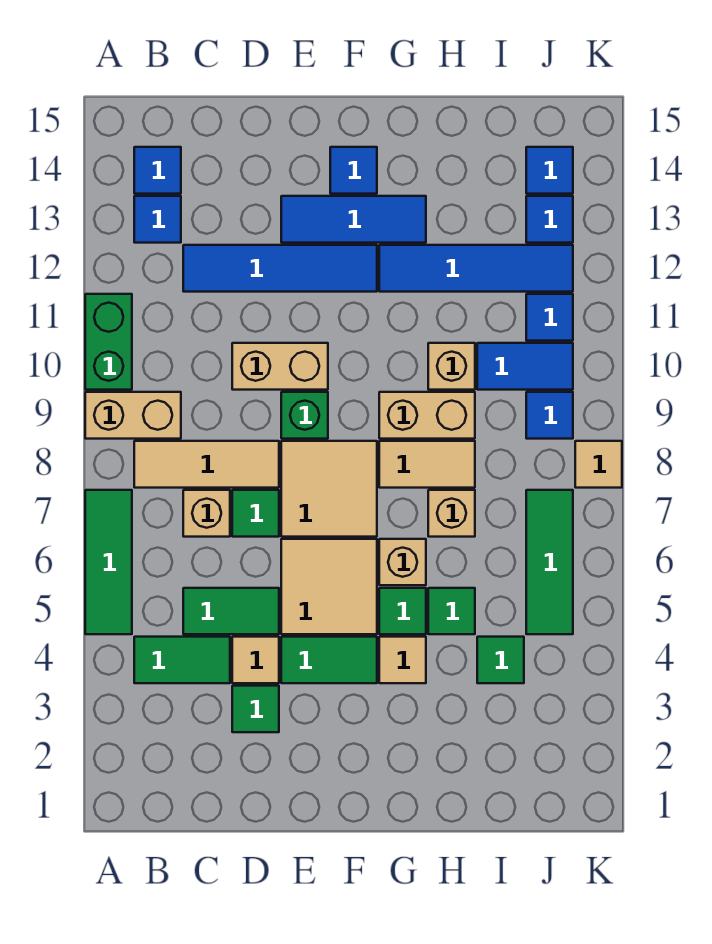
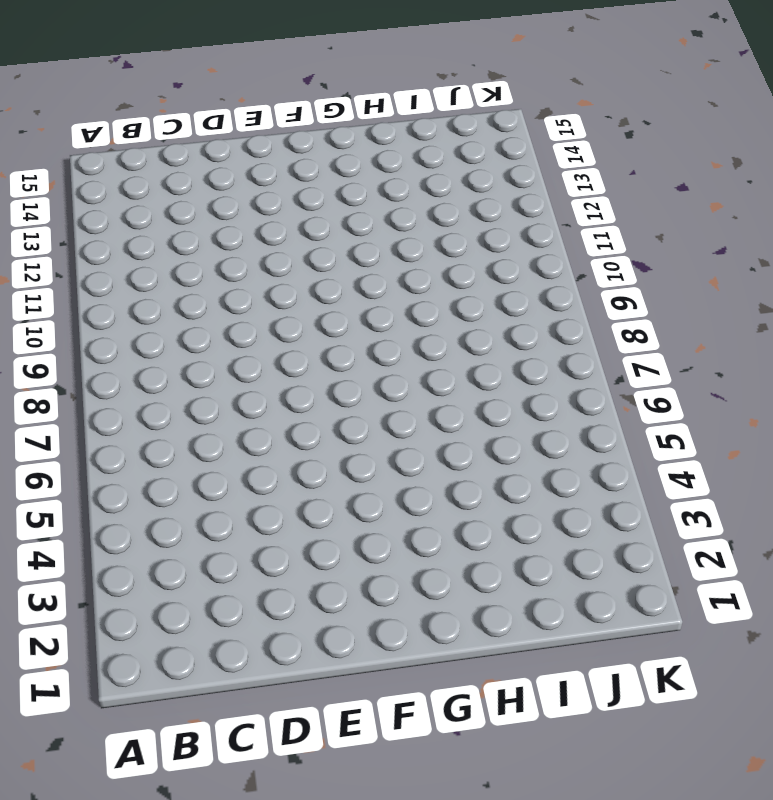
none -> green tile A5:A7 level 1
none -> tan brick A9:B9 level 1
none -> green brick A10:A11 level 1
none -> green tile B4:C4 level 1

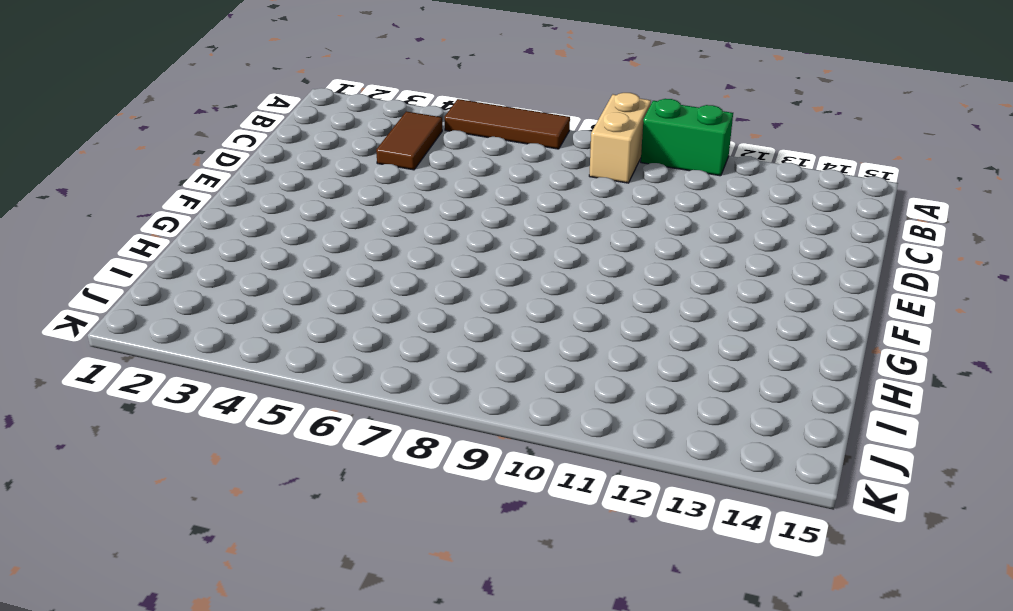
brown tile A5:A7 level 1 -> green tile A5:A7 level 1
brown tile B4:C4 level 1 -> green tile B4:C4 level 1
none -> tan tile B8:D8 level 1
none -> blue tile B13 level 1
none -> blue tile B14 level 1
none -> green tile C5:D5 level 1

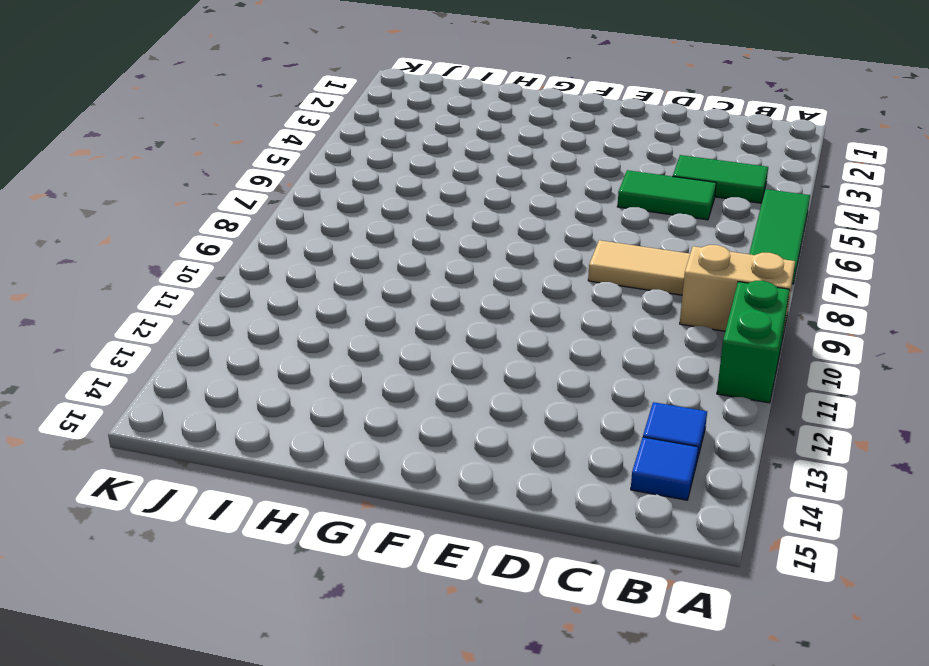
none -> tan brick C7 level 1
none -> blue tile C12:F12 level 1
none -> green tile D3 level 1
none -> tan tile D4 level 1

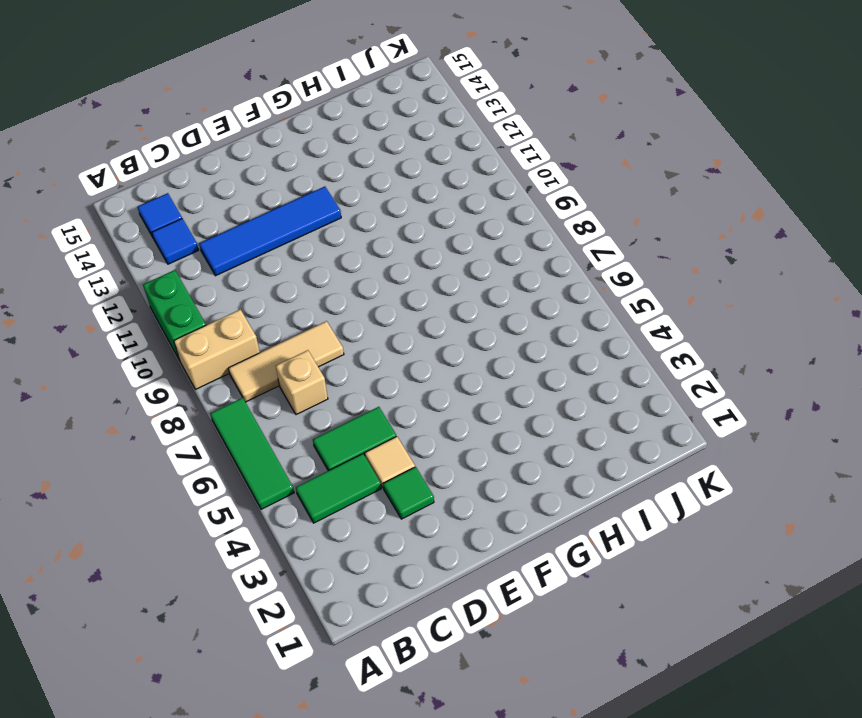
none -> green tile D7 level 1
none -> tan brick D10:E10 level 1
none -> green tile E4:F4 level 1
none -> tan tile E5:F6 level 1

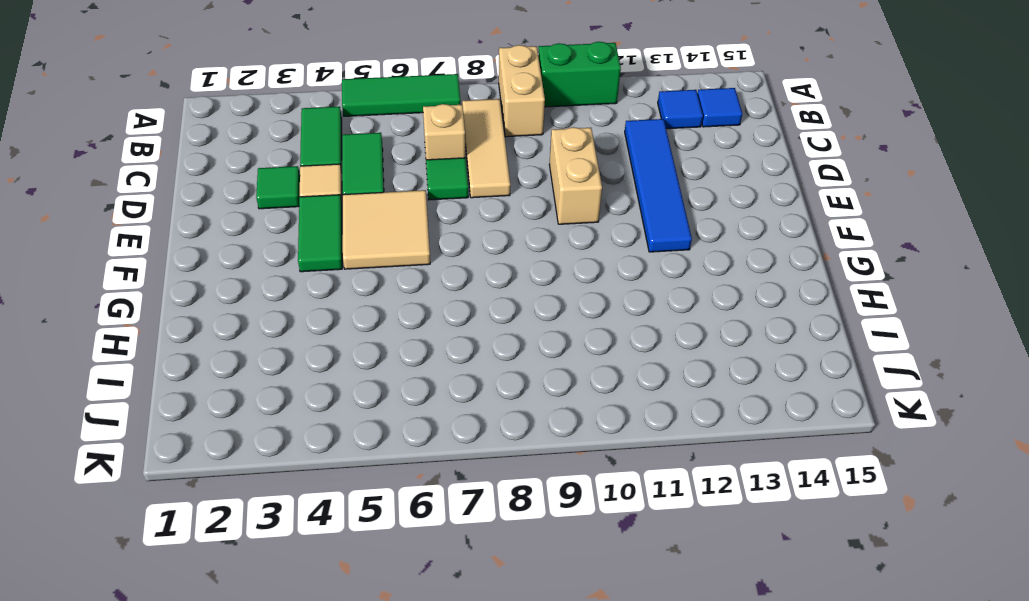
none -> tan tile E7:F8 level 1
none -> green brick E9 level 1
none -> blue tile E13:G13 level 1
none -> blue tile F14 level 1

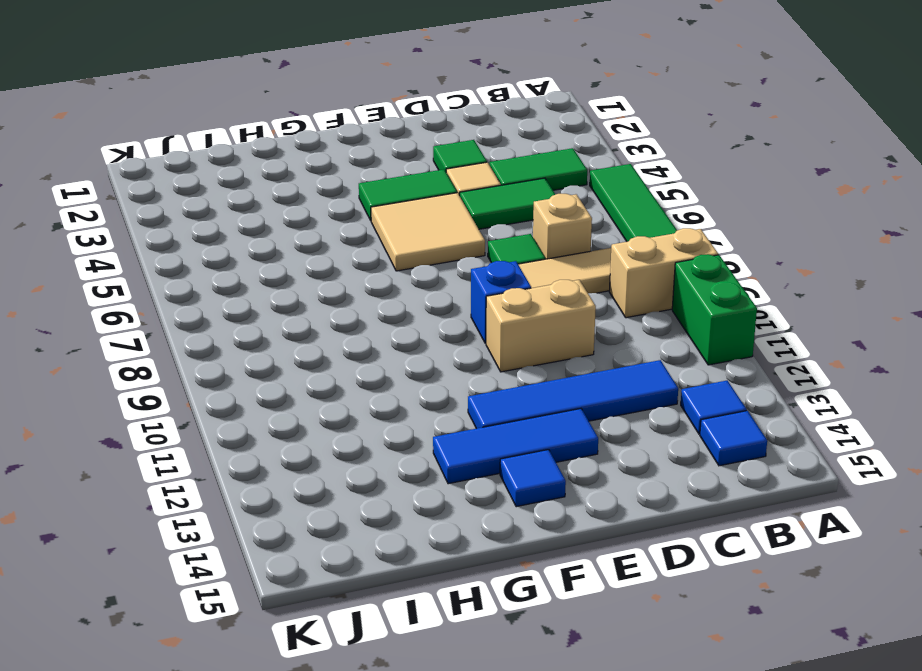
blue brick E9 level 1 -> green brick E9 level 1
none -> tan tile E7:F8 level 1
none -> tan tile G4 level 1
none -> green tile G5 level 1
none -> tan brick G6 level 1

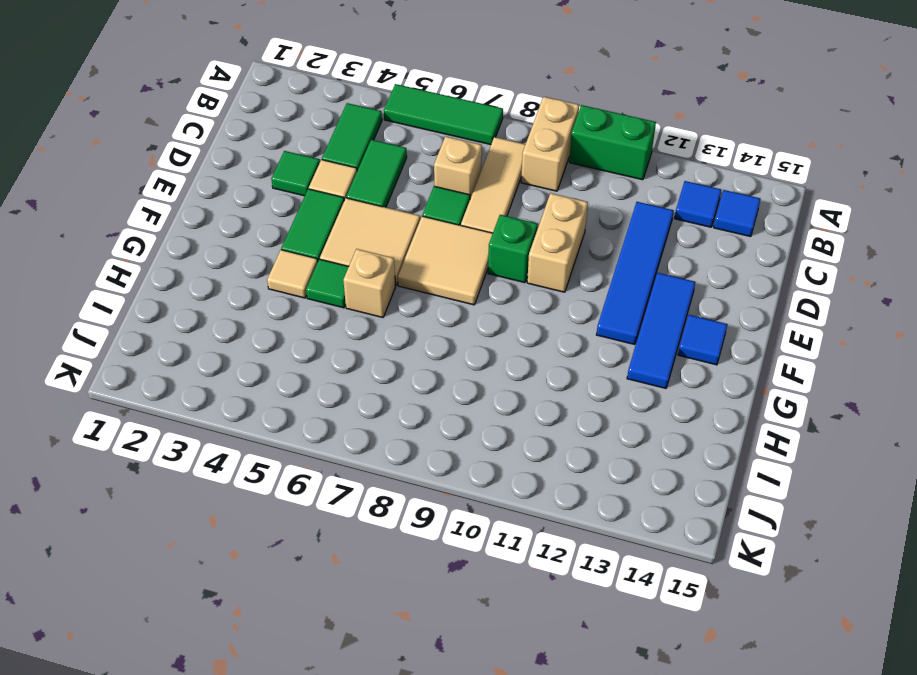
none -> tan tile G8:H8 level 1
none -> tan brick G9:H9 level 1
none -> blue tile G12:J12 level 1
none -> green tile H5 level 1

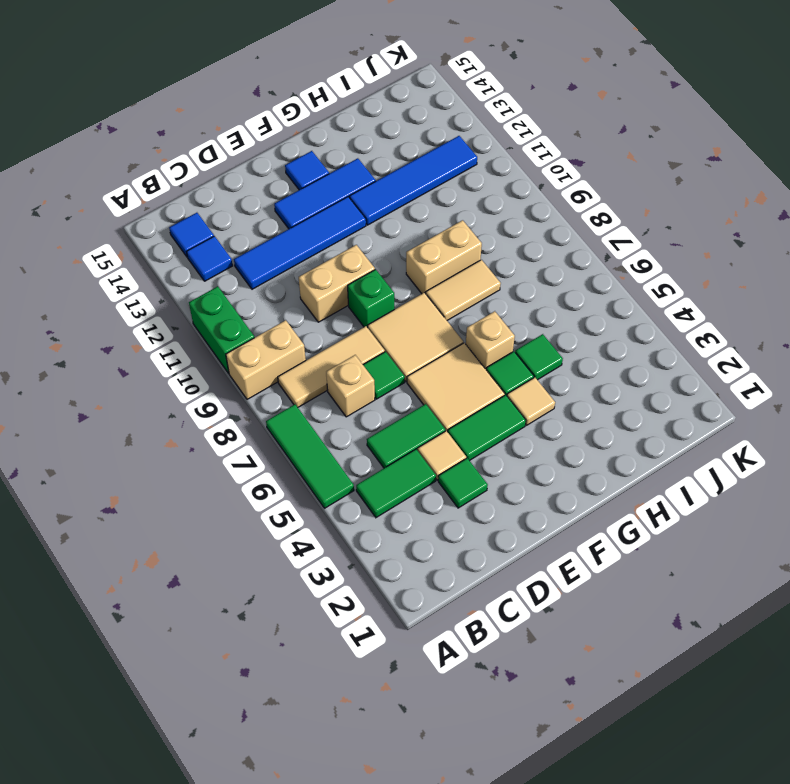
none -> tan brick H7 level 1
none -> tan brick H10 level 1
none -> green tile I4 level 1
none -> blue tile I10:J10 level 1

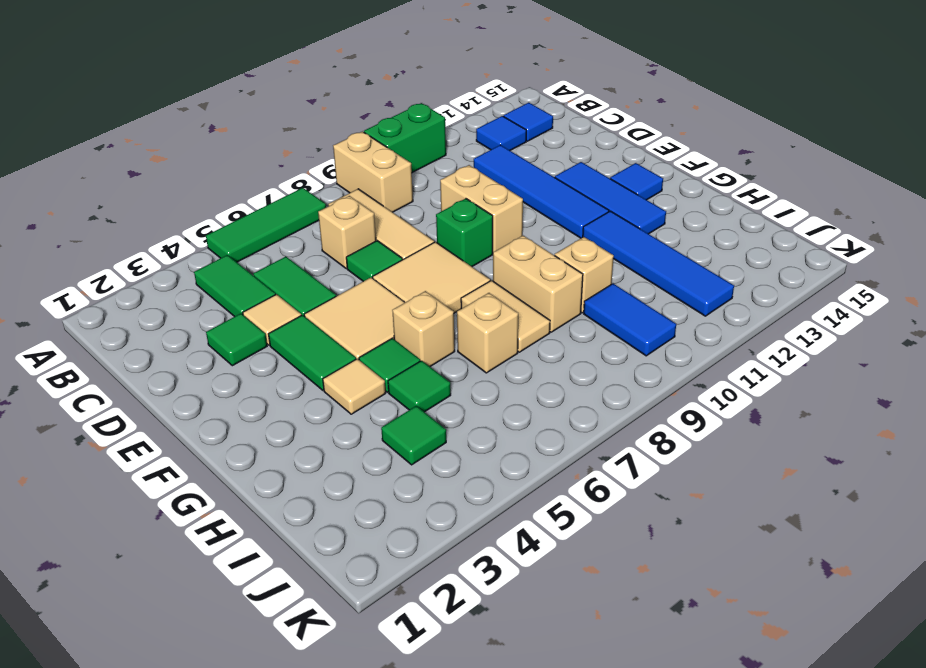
none -> green tile J5:J7 level 1
none -> blue tile J9 level 1
none -> blue tile J11 level 1
none -> blue tile J13 level 1

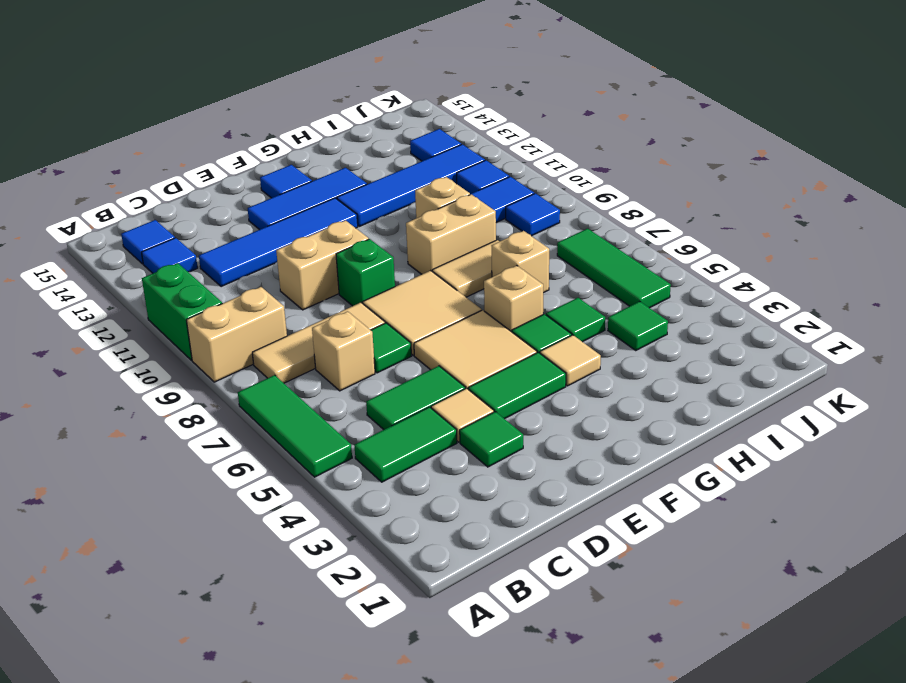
none -> blue tile J14 level 1
none -> tan tile K8 level 1

